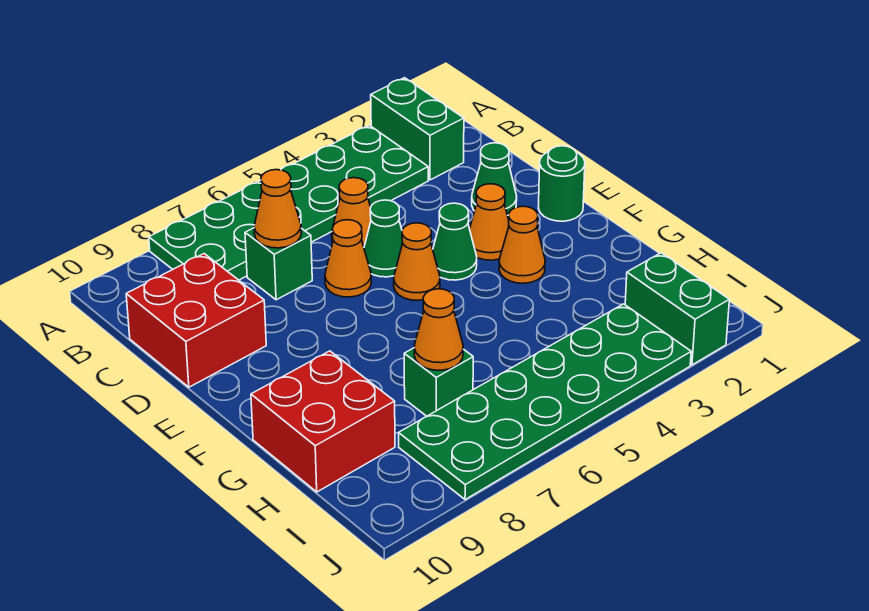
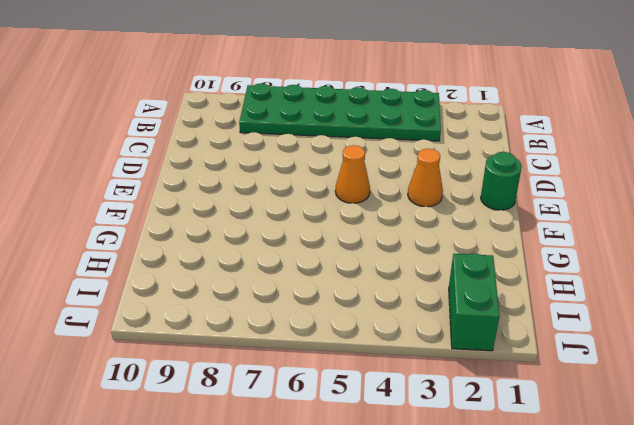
none -> green brick A2:B2 level 1
none -> orange cone C5 level 1
none -> green brick C7 level 1

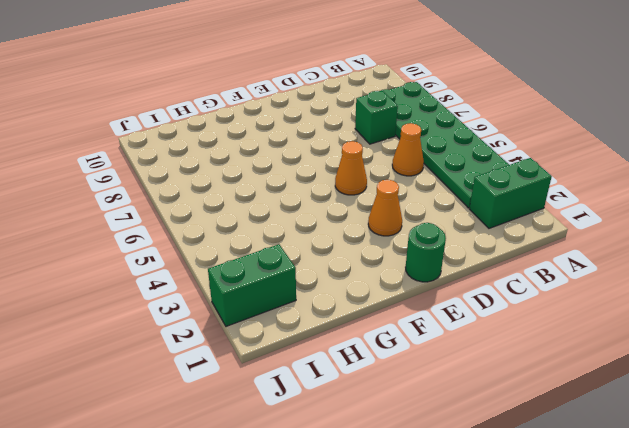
none -> red brick C9:D10 level 1
none -> green cone D2 level 1
none -> green cone D5 level 1

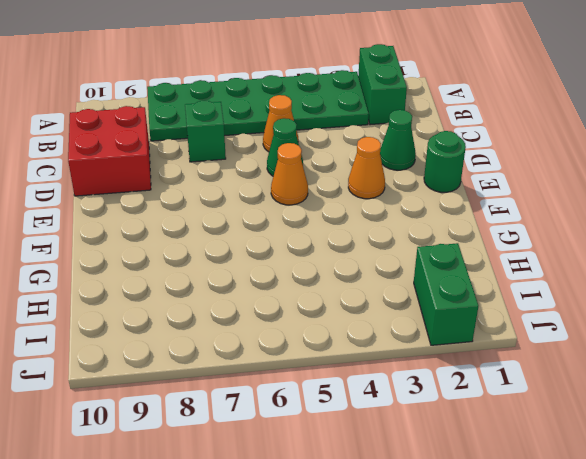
none -> orange cone D6 level 1
none -> green cone E4 level 1
none -> orange cone F3 level 1

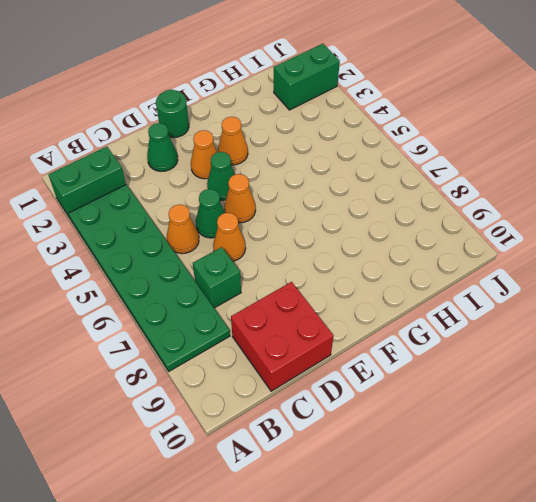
none -> red brick G9:H10 level 1
none -> green brick H7 level 1
none -> green plate I3:J8 level 1

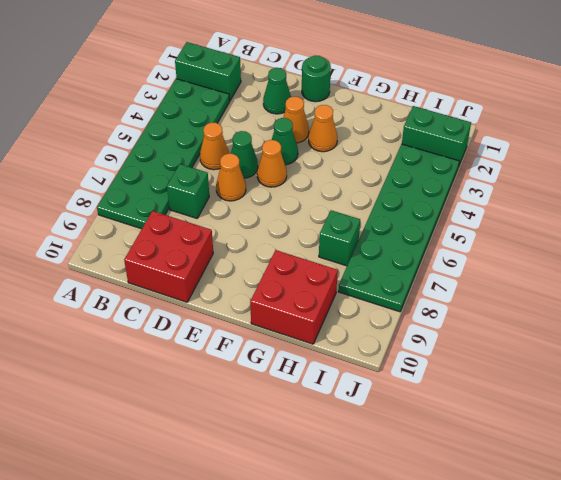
none -> orange cone C7 level 2
none -> orange cone H7 level 2

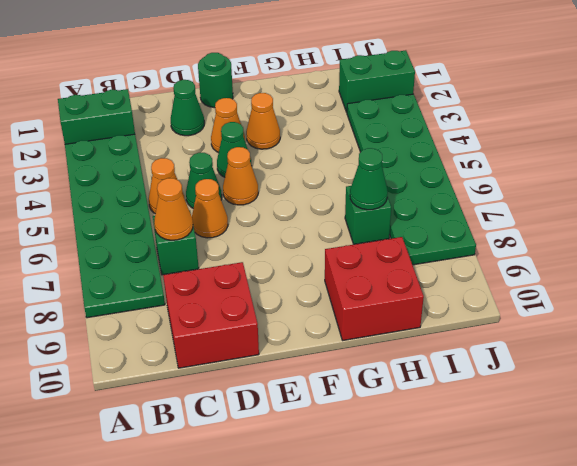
green cone H7 level 2 -> orange cone H7 level 2

